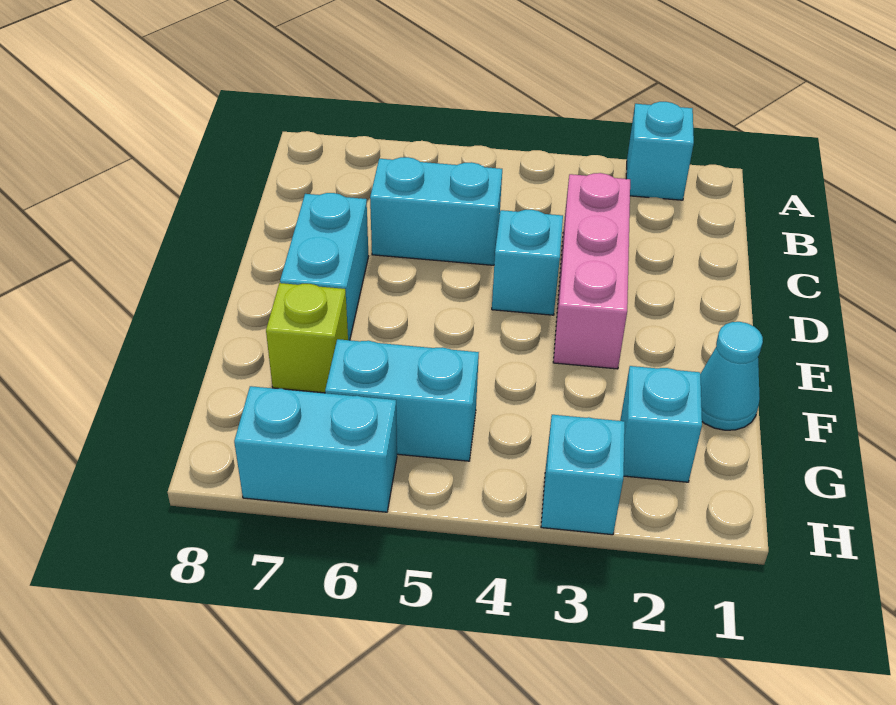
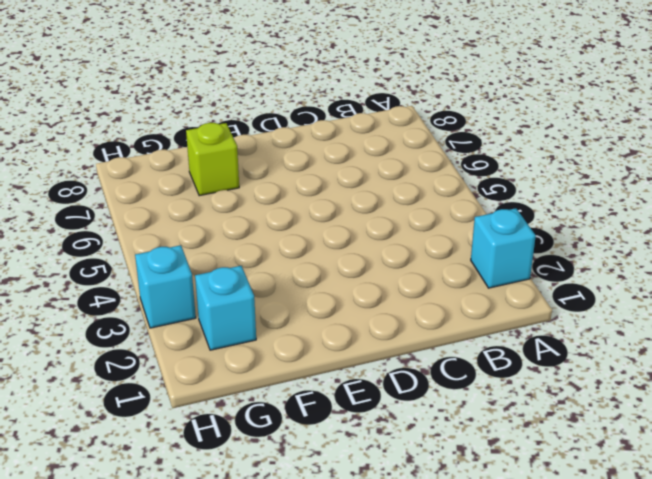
none -> pink brick C3:E3 level 1
none -> cyan brick C5:C6 level 1

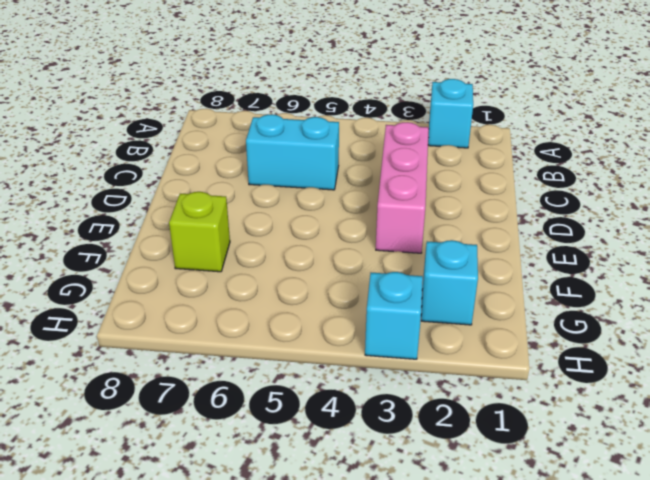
none -> cyan brick D4 level 1
none -> cyan brick D7:E7 level 1

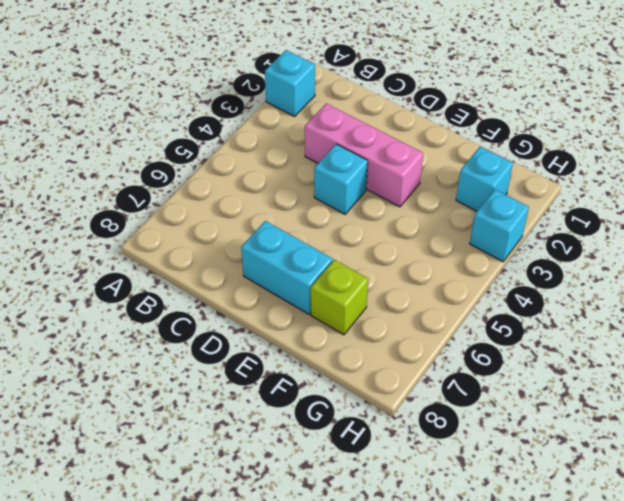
none -> cyan brick C5:C6 level 1
none -> cyan cone F1 level 1

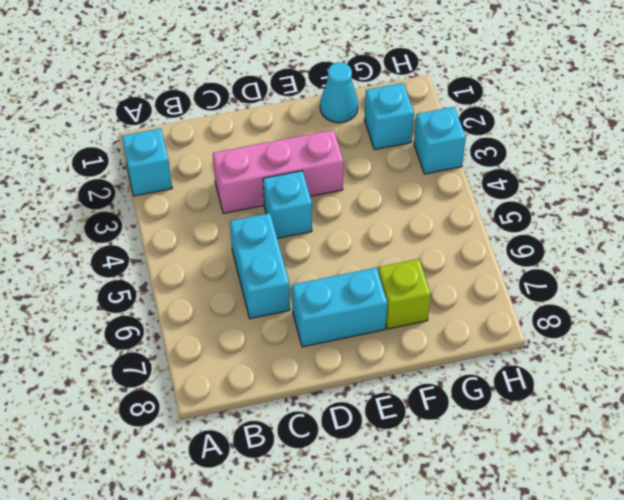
none -> cyan brick G5:G6 level 1
none -> cyan brick H6:H7 level 1

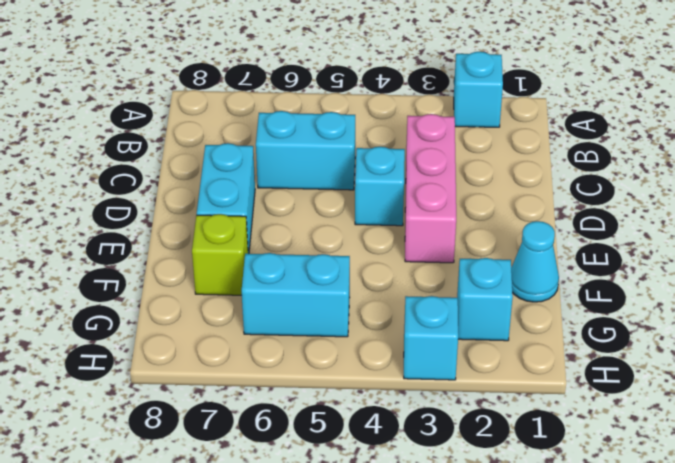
none -> cyan brick H6:H7 level 1

